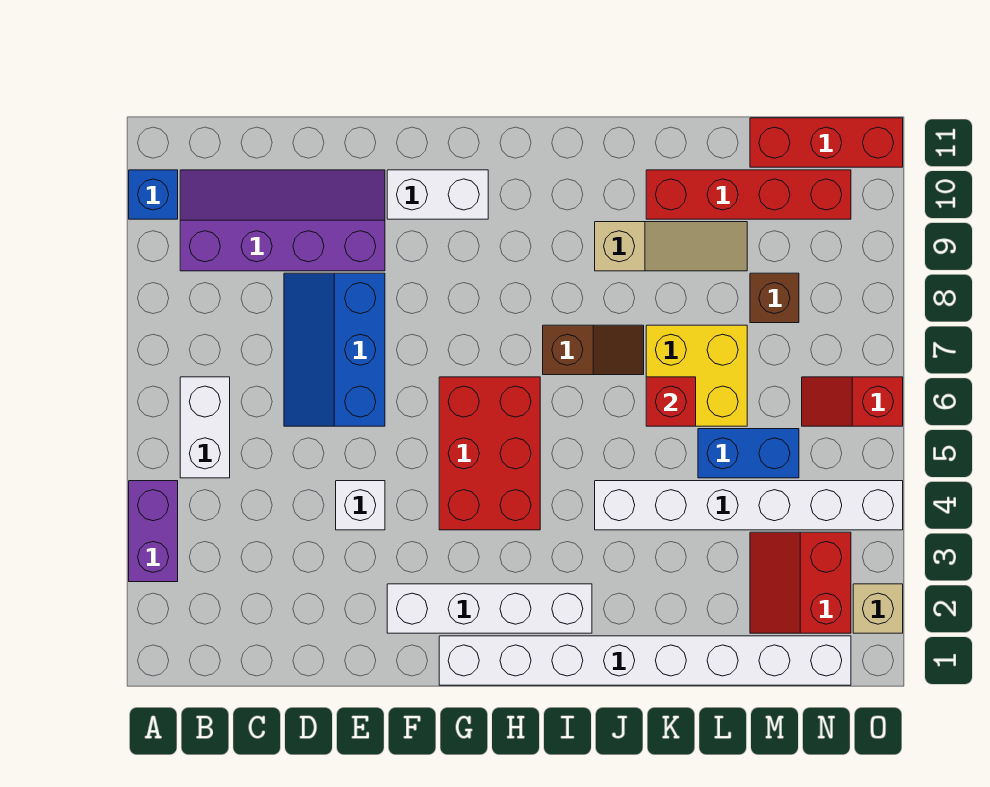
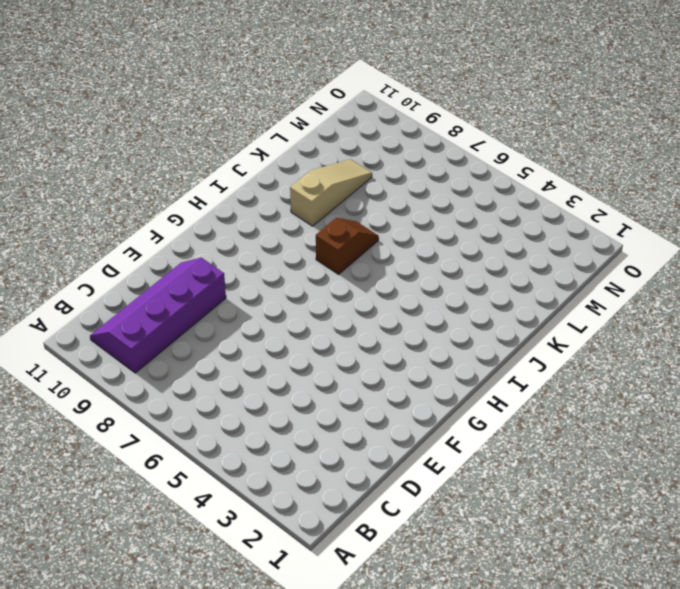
none -> purple brick A3:A4 level 1
none -> blue brick A10 level 1
none -> white brick B5:B6 level 1

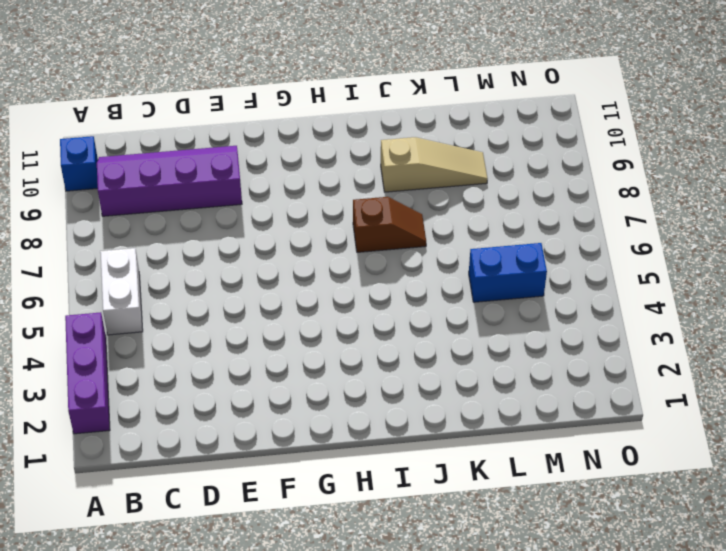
purple brick A2:A4 level 1 -> purple brick A3:A4 level 1
none -> blue slope D6:E8 level 1 top E
none -> white brick E4 level 1
none -> white brick F2:I2 level 1

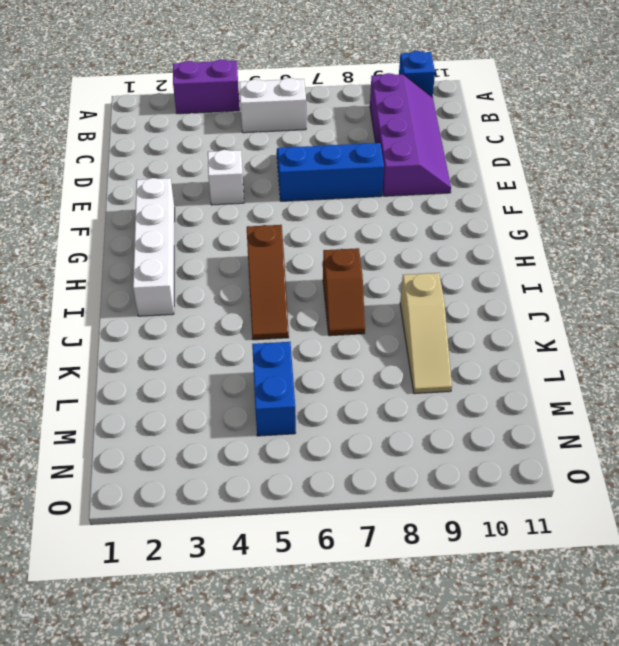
brown slope H5:J5 level 1 top H -> red brick G4:H6 level 1
none -> white brick F10:G10 level 1
none -> white brick G1:N1 level 1
none -> white brick J4:O4 level 1

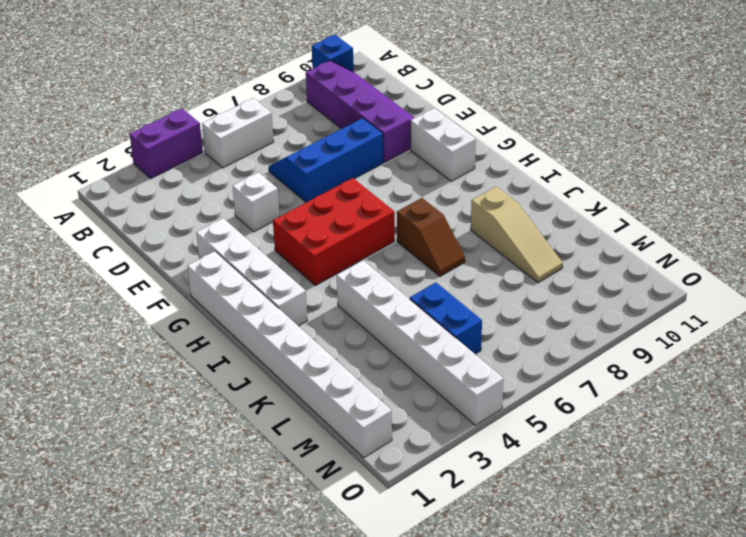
none -> yellow brick K6:L7 level 1
none -> red brick K10:N10 level 1
none -> red slope M2:N3 level 1 top N

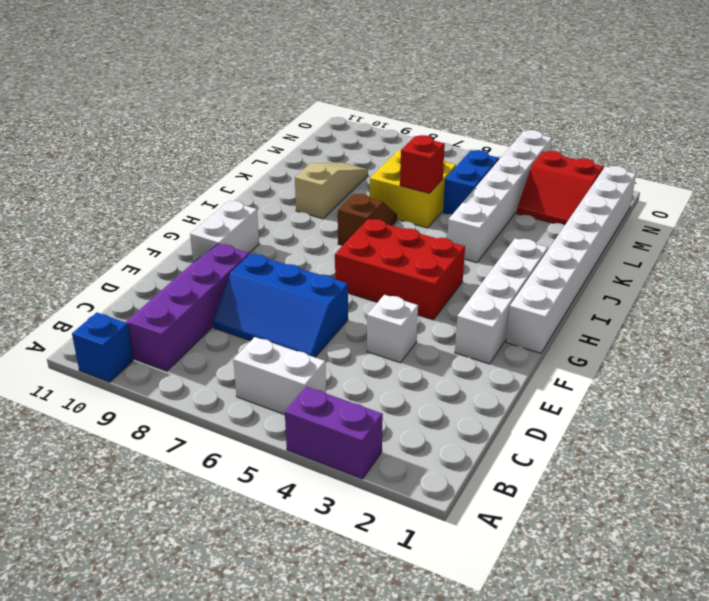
none -> red brick K10:N10 level 1
none -> brown brick M8 level 1
none -> red brick M11:O11 level 1

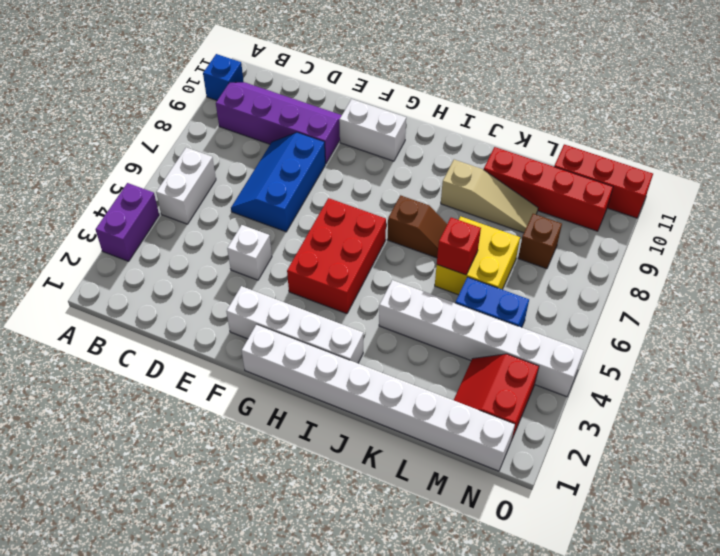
none -> red slope N6:O6 level 1 top O
none -> tan brick O2 level 1

